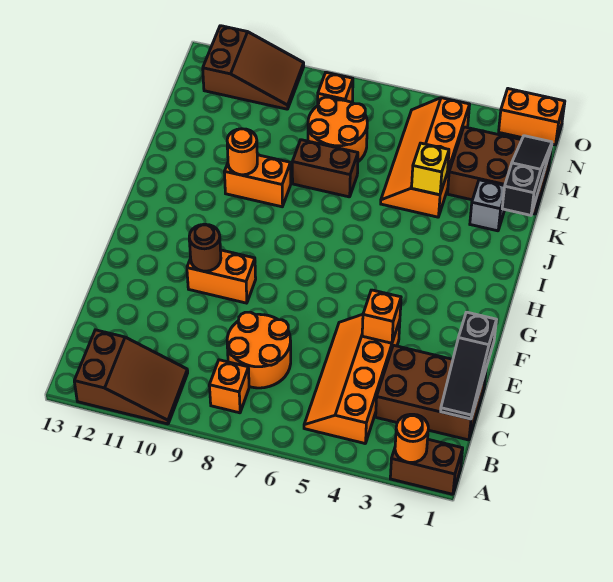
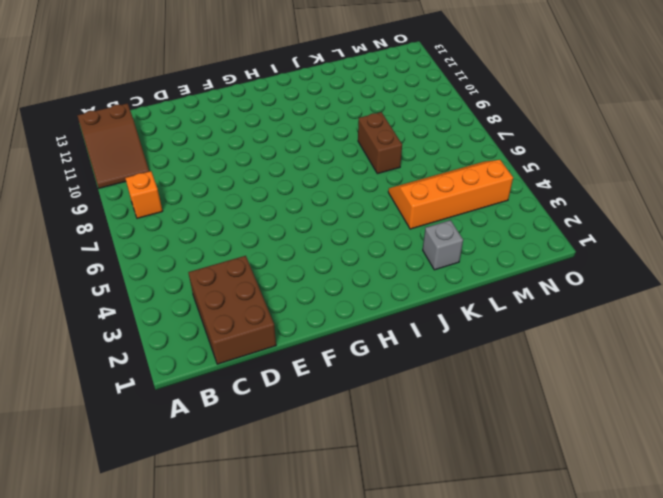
none -> brown brick A1:A2 level 1
none -> orange slope B4:E5 level 1 top 4
none -> orange round brick C7:D8 level 1

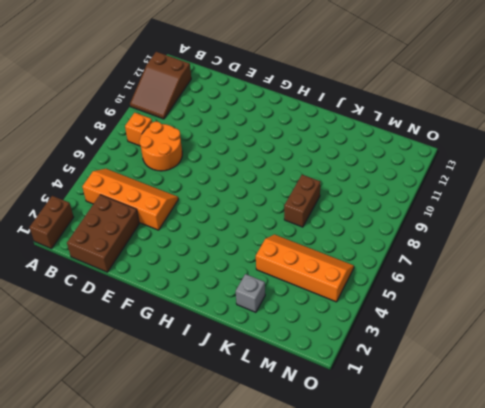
none -> orange brick F9:F10 level 1
none -> orange brick J9:J10 level 1
none -> brown brick L1:M3 level 1

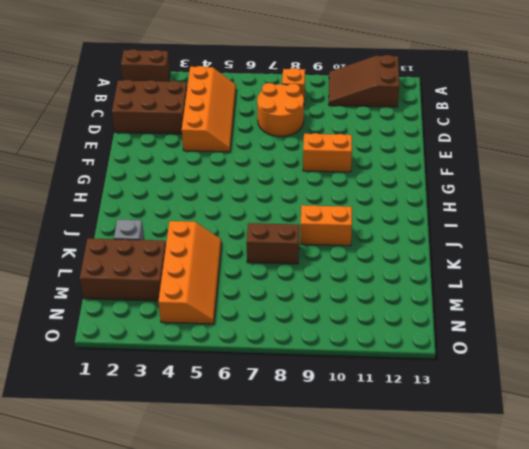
none -> orange round brick L7:M8 level 1
none -> orange brick N8 level 1
none -> brown slope N10:O12 level 1 top 12

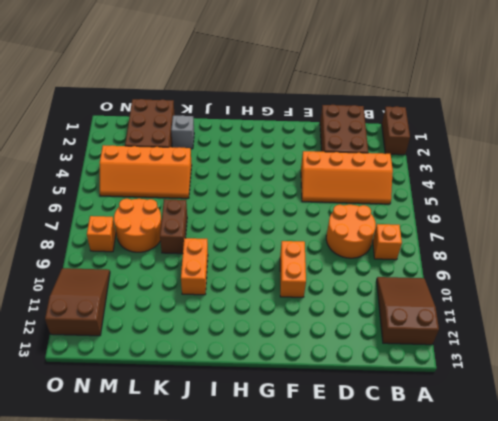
none -> orange brick O1:O2 level 1
none -> orange round brick A2 level 2
none -> black slope C1:E1 level 2 top E

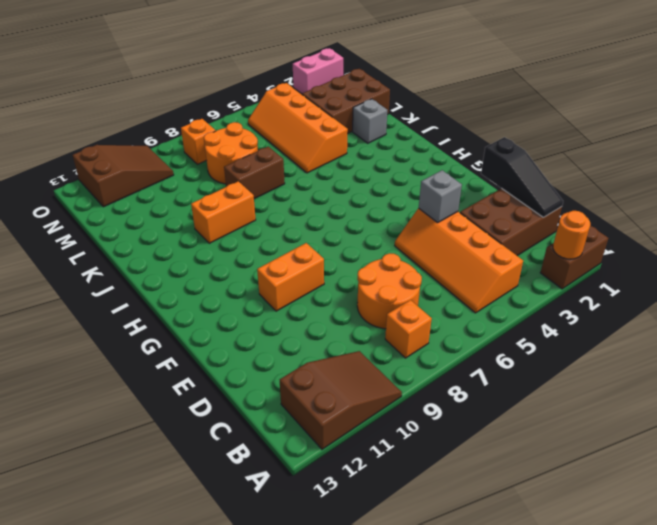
grey brick E4 level 2 -> orange brick E4 level 2
pink brick O1:O2 level 1 -> orange brick O1:O2 level 1
none -> brown round brick F10 level 2
none -> orange round brick J10 level 2
none -> black slope K1:M1 level 2 top K

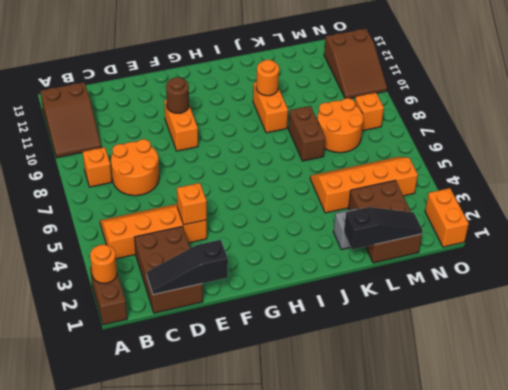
none -> yellow brick K4 level 2

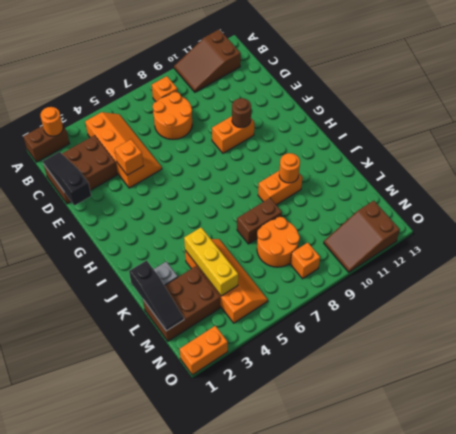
yellow brick K4:M4 level 2 -> yellow brick K4 level 2

